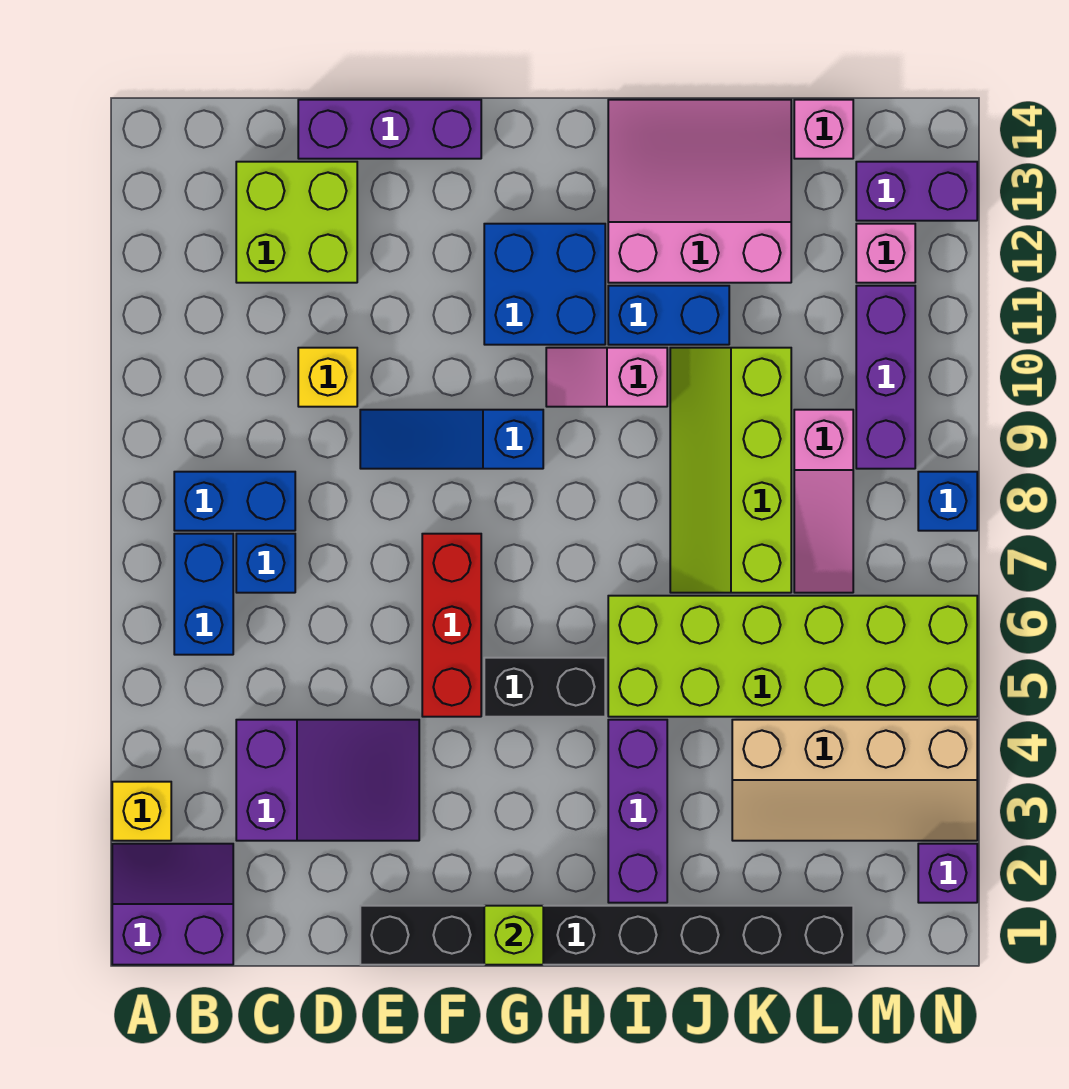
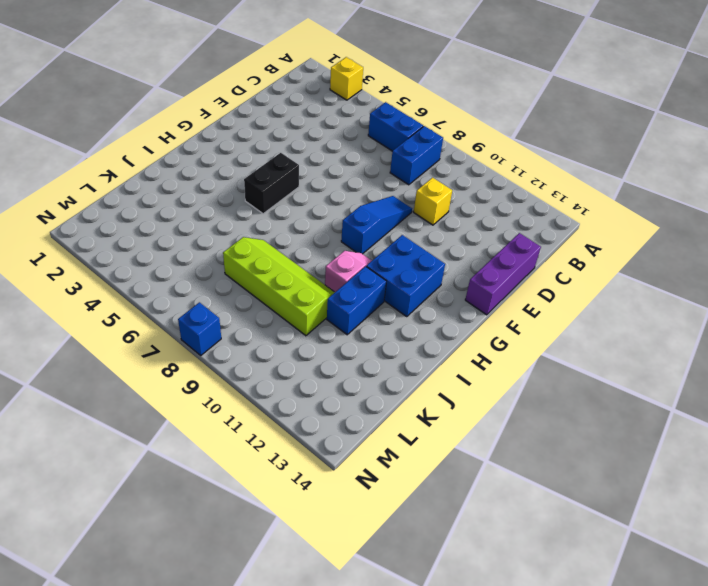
none -> purple slope A1:B2 level 1 top 1
none -> purple slope C3:E4 level 1 top C
none -> blue brick C7 level 1

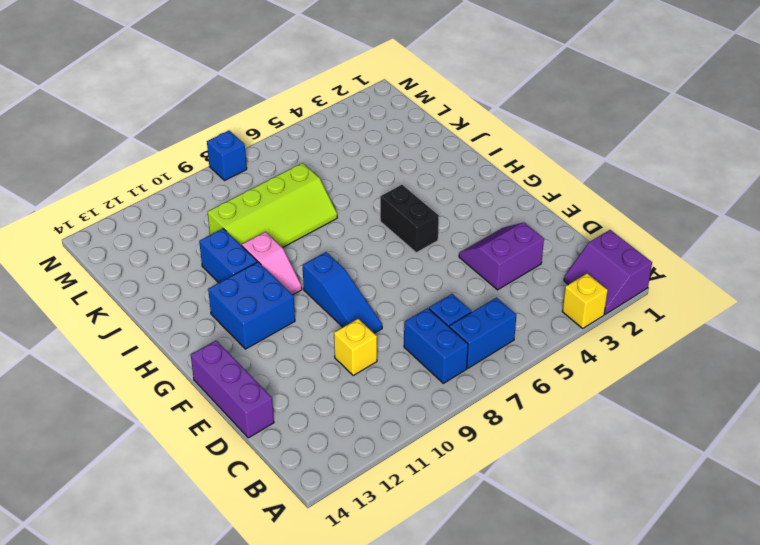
purple slope D3:E4 level 1 top D -> purple slope C3:E4 level 1 top C
none -> lime brick C12:D13 level 1
none -> black brick E1:L1 level 1
none -> red brick F5:F7 level 1

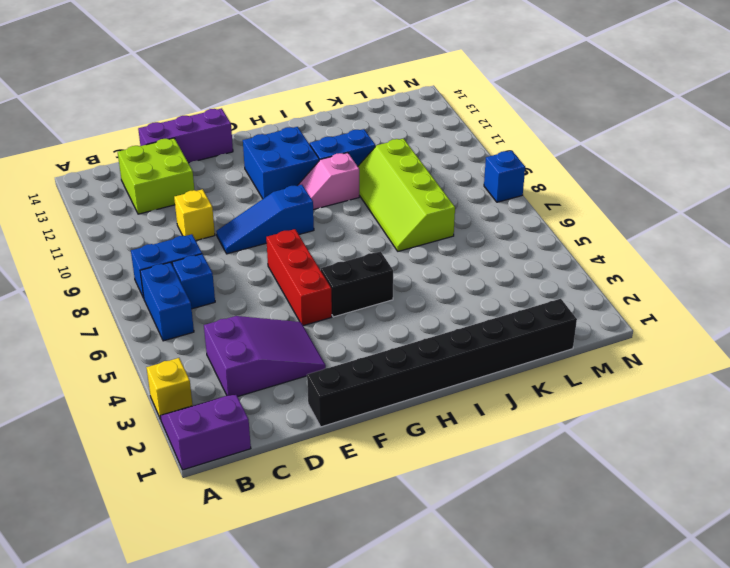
none -> purple brick I2:I4 level 1
none -> lime brick I5:N6 level 1
none -> pink slope I12:K14 level 1 top 12

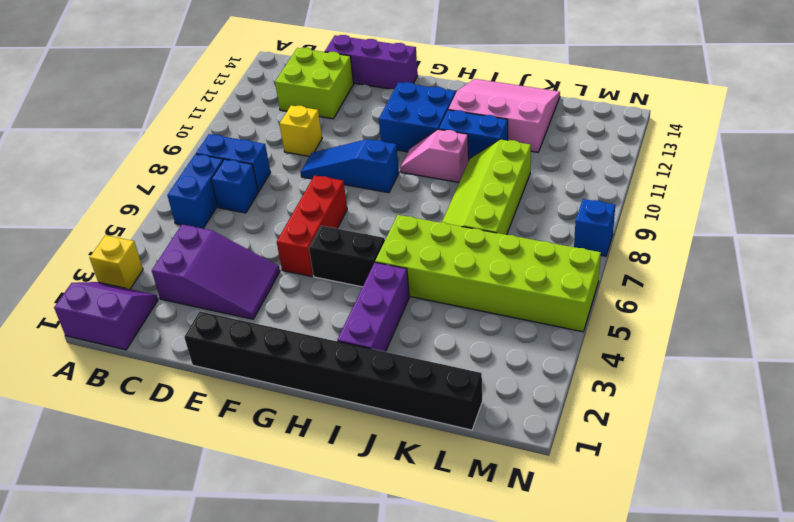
none -> tan slope K3:N4 level 1 top 4
none -> pink slope L7:L9 level 1 top 9
none -> pink brick L14 level 1

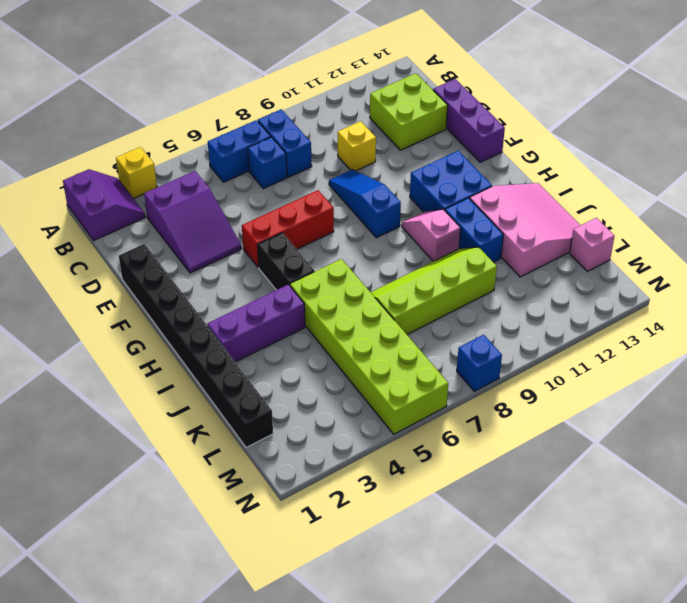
none -> tan slope K3:N4 level 1 top 4
none -> pink slope L7:L9 level 1 top 9
none -> purple brick M9:M11 level 1

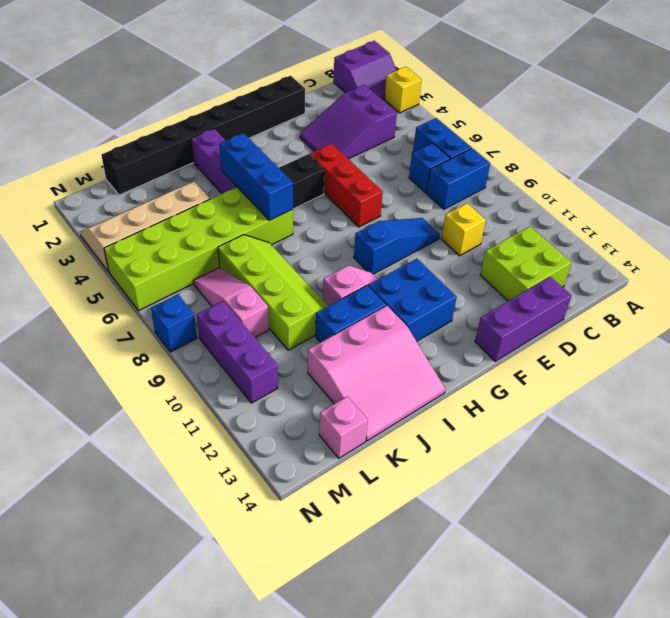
blue brick I4:I6 level 2 -> none
none -> pink brick M12 level 1
none -> purple brick M13:N13 level 1
none -> purple brick N2 level 1

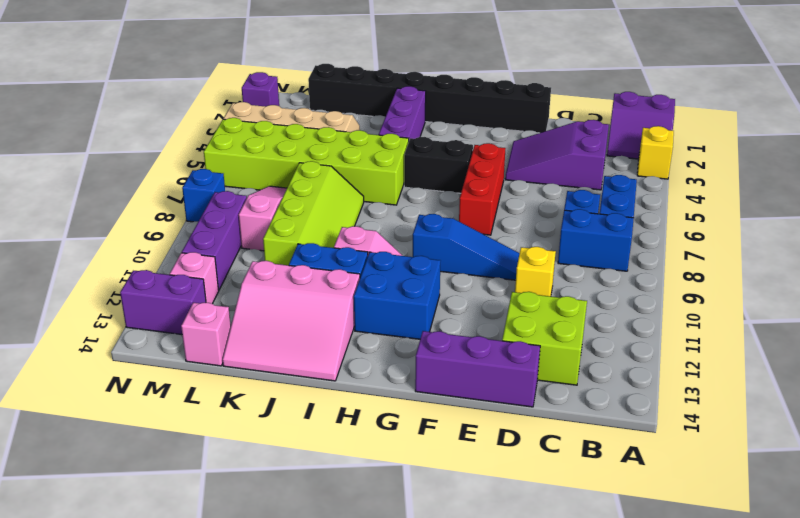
none -> lime brick G1 level 2

